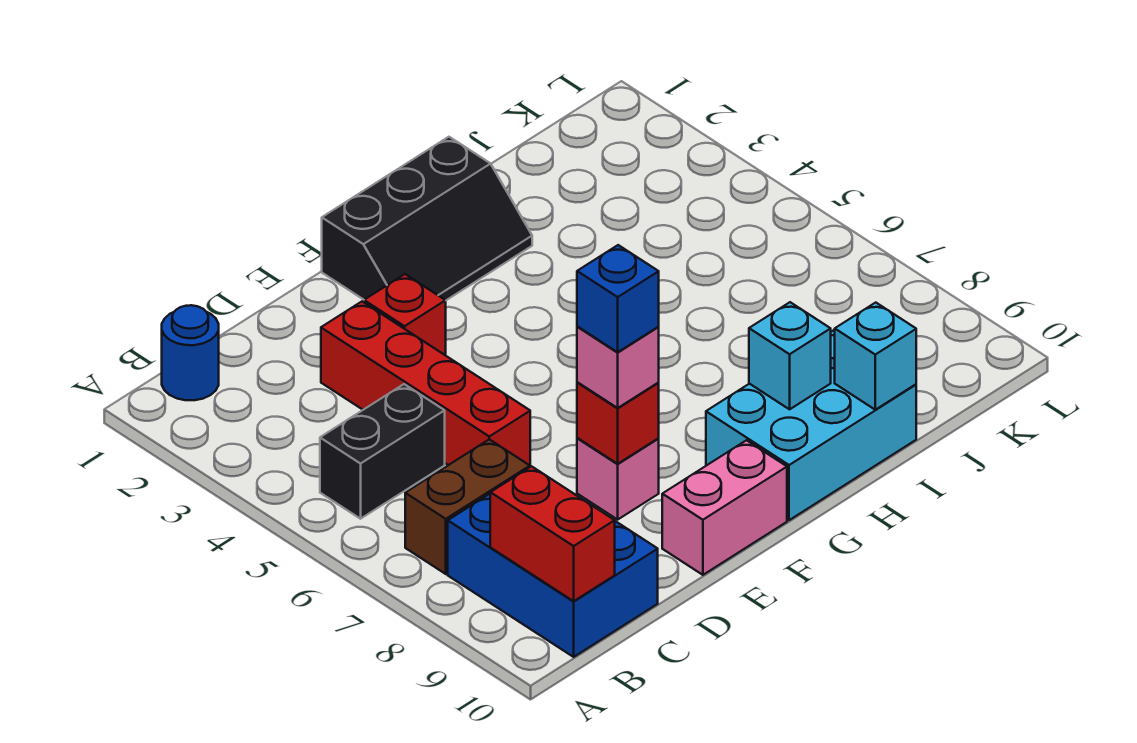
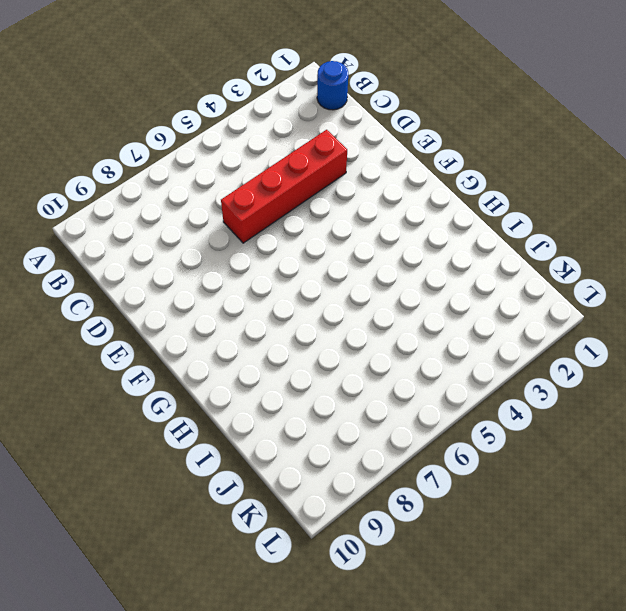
none -> black brick B5:C5 level 1
none -> brown brick B7:C7 level 1
none -> blue brick B8:C10 level 1

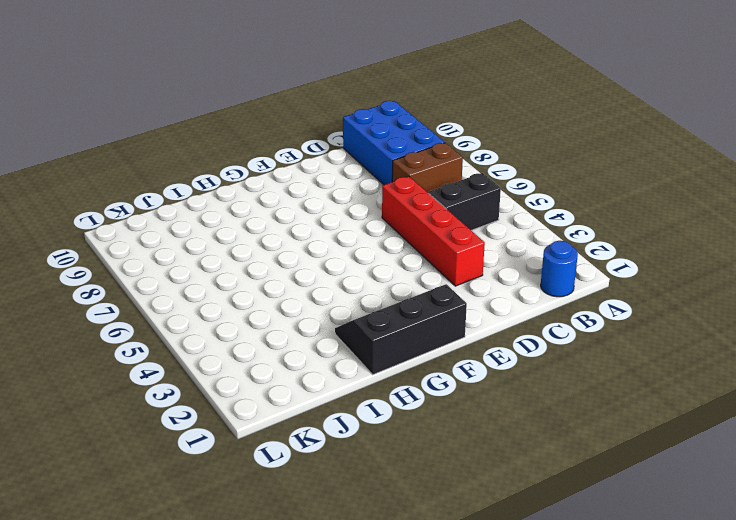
none -> red brick E3 level 1
none -> pink brick E8 level 1
none -> pink brick E10:F10 level 1

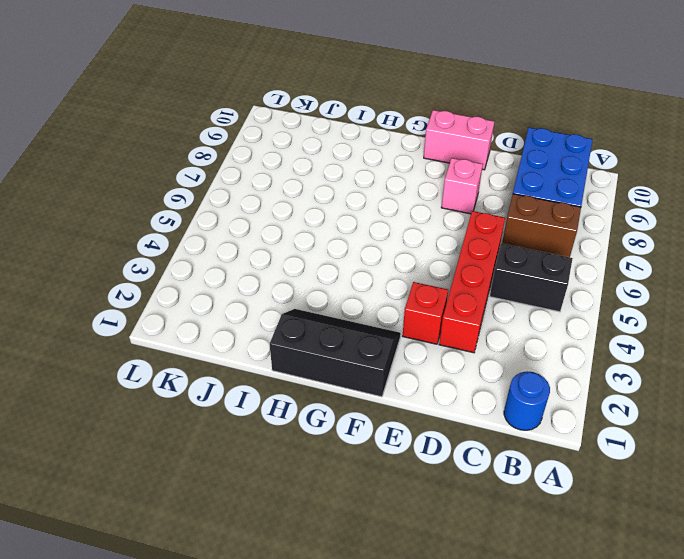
none -> cyan brick G9:I10 level 1
none -> red brick B9:B10 level 2
none -> red brick E8 level 2

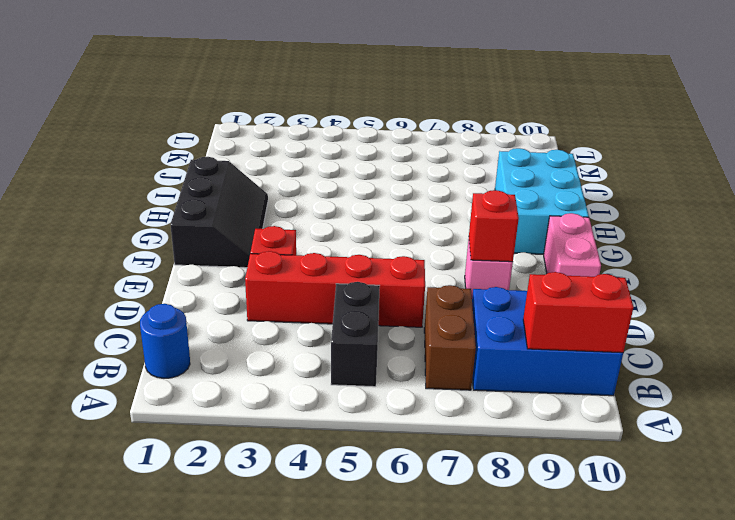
none -> cyan brick H9 level 2
none -> cyan brick I10 level 2
none -> pink brick E8 level 3

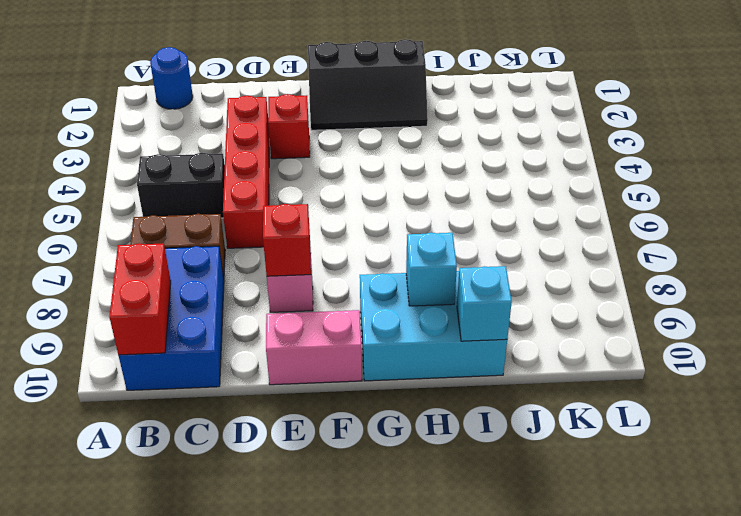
none -> pink brick E8 level 3
none -> blue brick E8 level 4

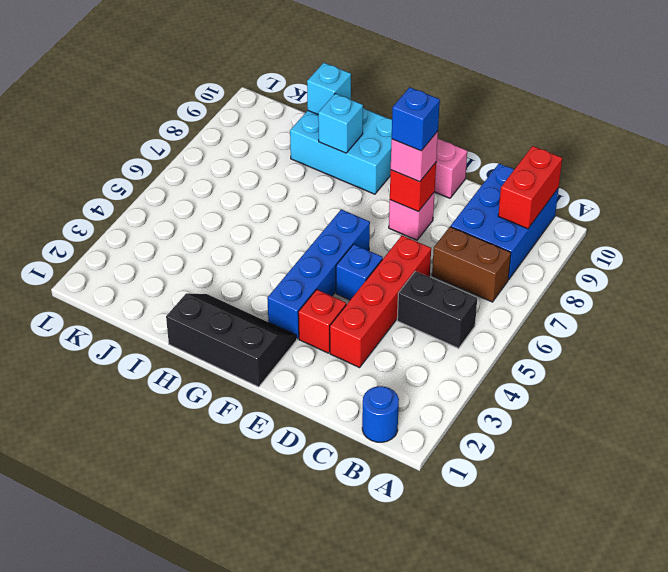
blue brick E5 level 1 -> none
blue brick F3:F6 level 1 -> none

